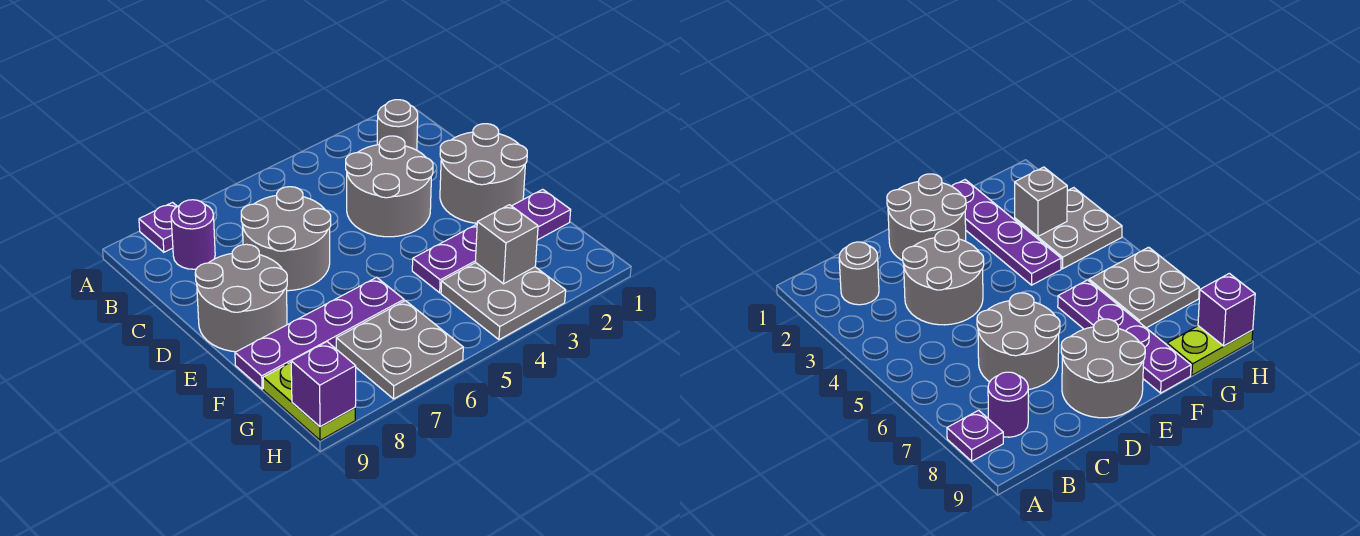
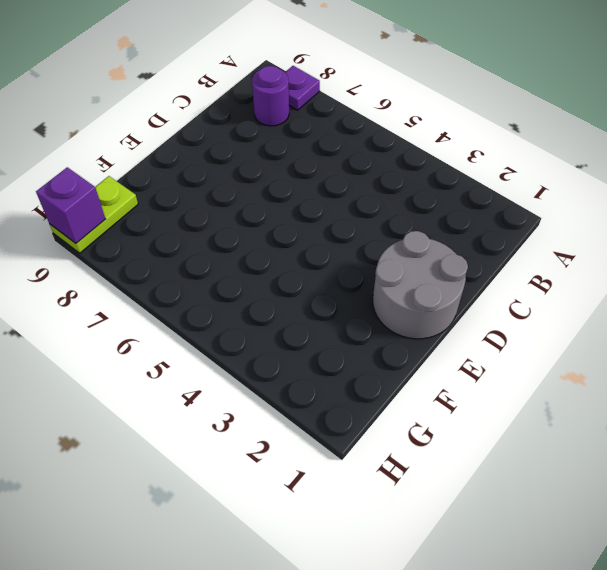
none -> grey round brick B2 level 1
none -> grey round brick C3:D4 level 1
none -> grey round brick C6:D7 level 1

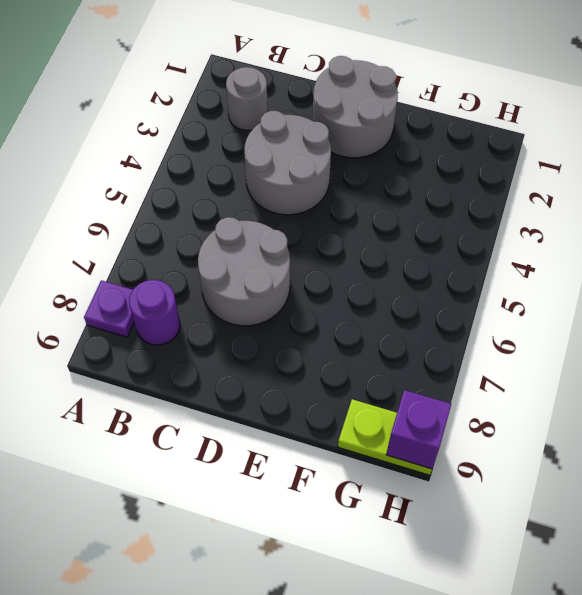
none -> grey round brick D8:E9 level 1
none -> purple plate F1:F4 level 1
none -> purple plate F6:F9 level 1

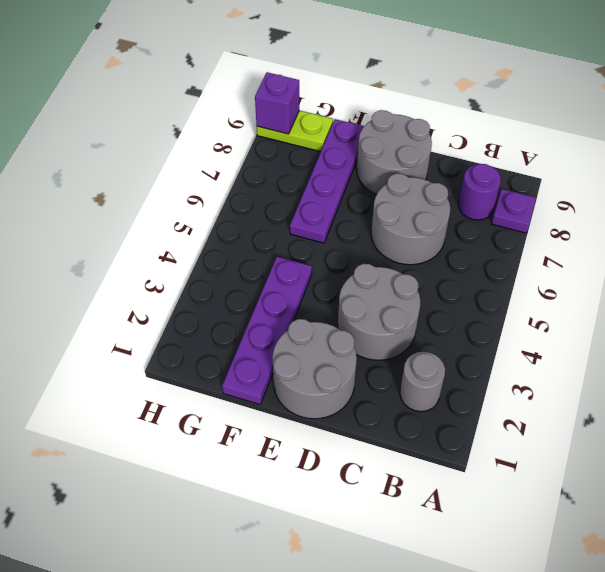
none -> grey plate G3:H4 level 1
none -> grey plate G6:H7 level 1
none -> grey brick G3 level 2

